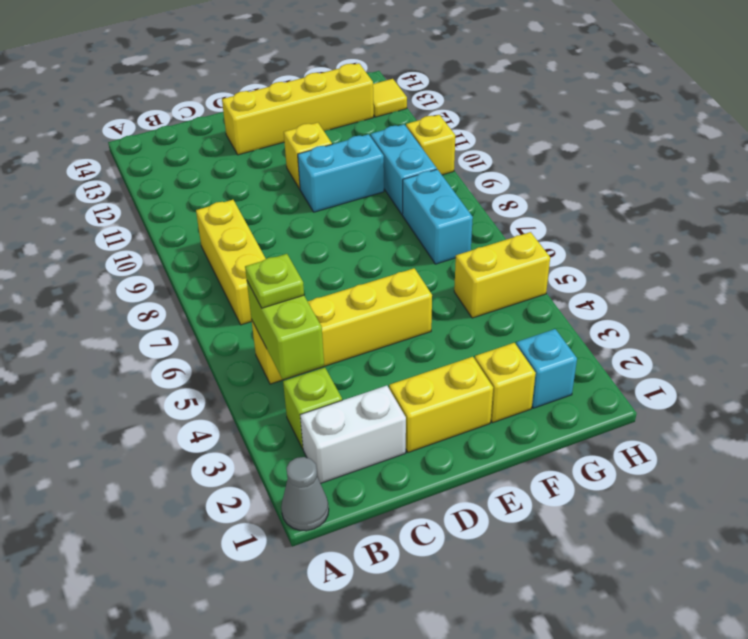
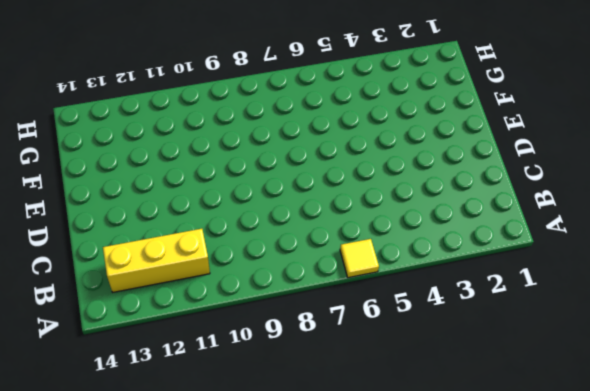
yellow tile A6 level 1 -> yellow tile H13 level 1
yellow brick B11:B13 level 1 -> yellow brick B7:B9 level 1
none -> grey cone A1 level 1
none -> white brick B2:C2 level 1
none -> lime brick B3 level 1

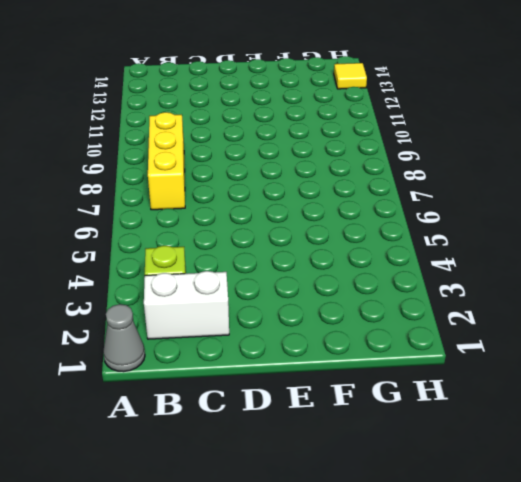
none -> yellow brick B5:E5 level 1
none -> yellow brick D2:E2 level 1
none -> yellow brick D13:G13 level 1

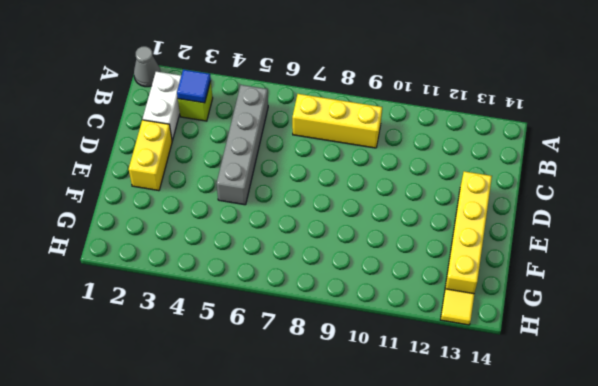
blue tile B3 level 2 -> none
grey brick B5:E5 level 1 -> yellow brick B5:E5 level 1
none -> cyan brick E10:F10 level 1
none -> yellow brick E11 level 1
none -> yellow brick F2 level 1

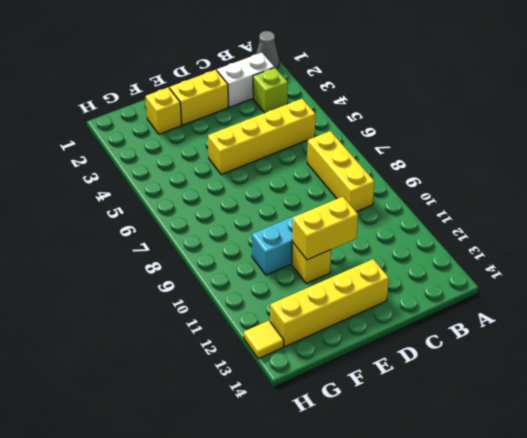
yellow brick D11:E11 level 2 -> yellow brick G5:H5 level 1
none -> cyan brick G2 level 1
none -> cyan brick G7:G8 level 1
none -> cyan brick G9:G10 level 1

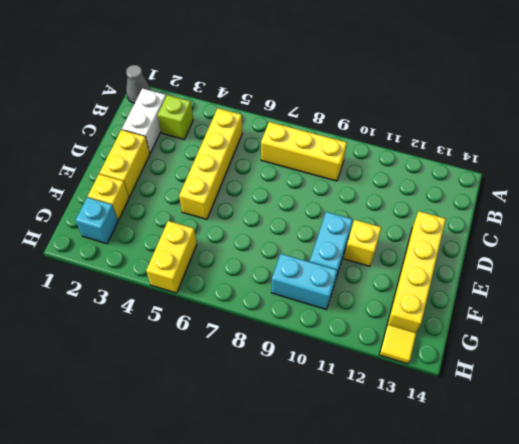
none -> cyan brick G7:G8 level 1
none -> yellow brick H10 level 1
none -> lime brick B4:B5 level 2

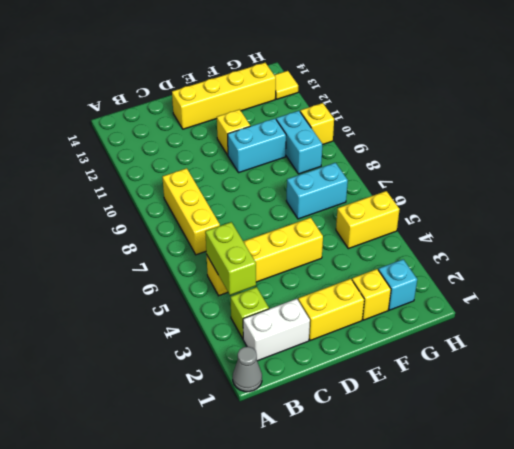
cyan brick F7:G7 level 1 -> cyan brick G7:G8 level 1
none -> lime plate B5 level 3

